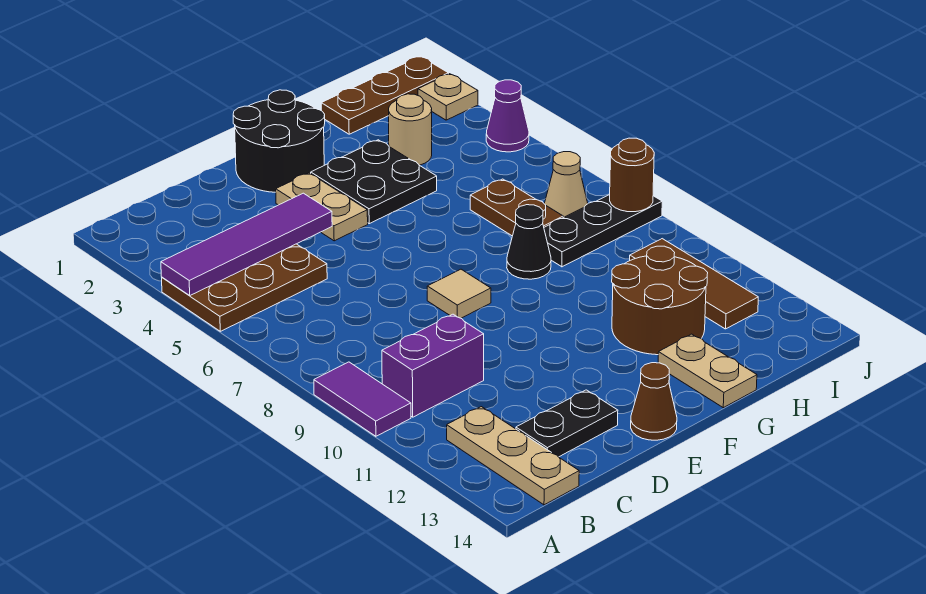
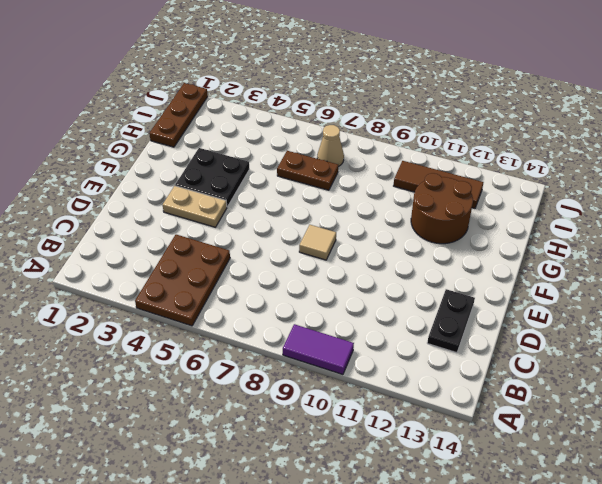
none -> purple brick B10:C10 level 1
none -> tan plate B12:B14 level 1
none -> black round brick E1:F2 level 1

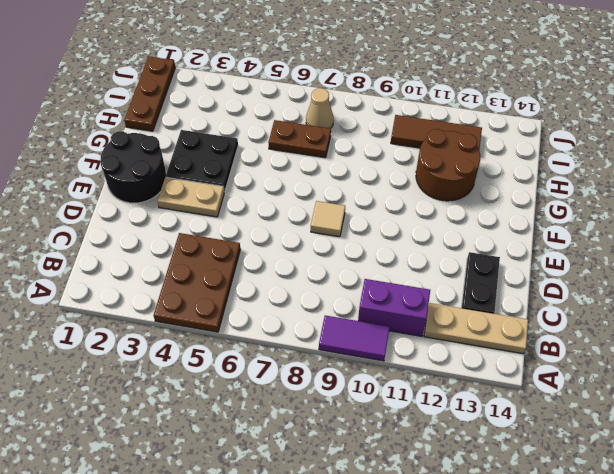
purple brick B10:B11 level 1 -> purple brick B10:C10 level 1
none -> brown cone E14 level 1
none -> black cone G8 level 1
none -> tan plate G13:G14 level 1

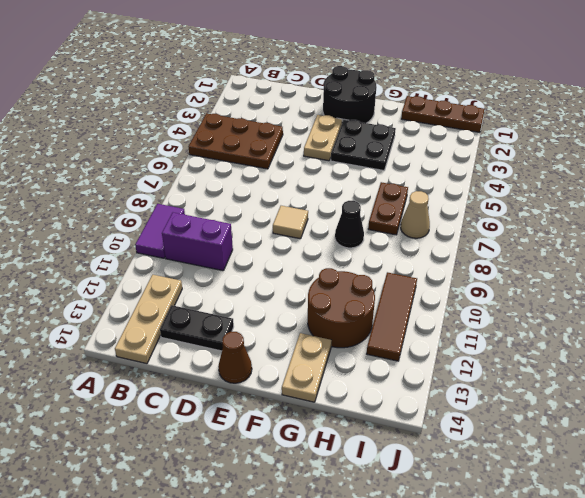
none -> tan round brick H3 level 1
none -> black plate H8:J8 level 1
none -> tan plate J2 level 1

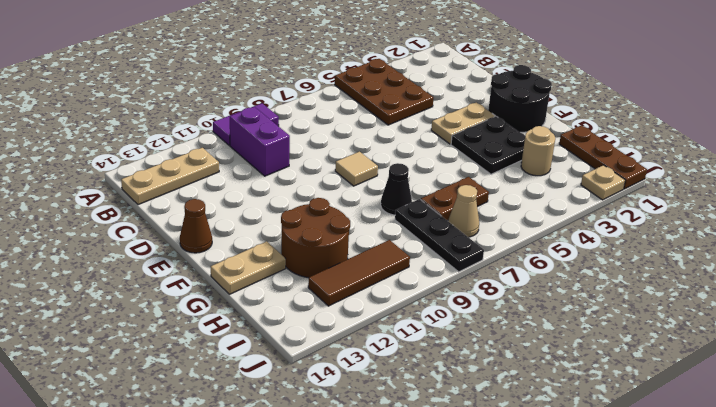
none -> black plate C13:D13 level 1
none -> purple cone J4 level 1
none -> purple tile A4:D4 level 2

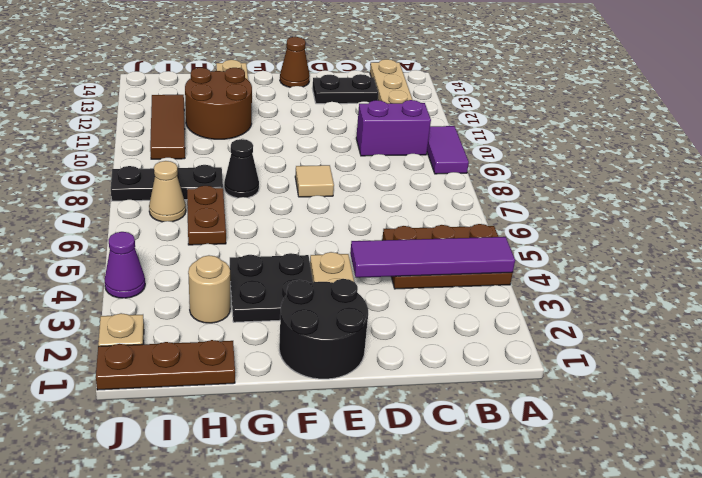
none -> brown round brick J8 level 2

